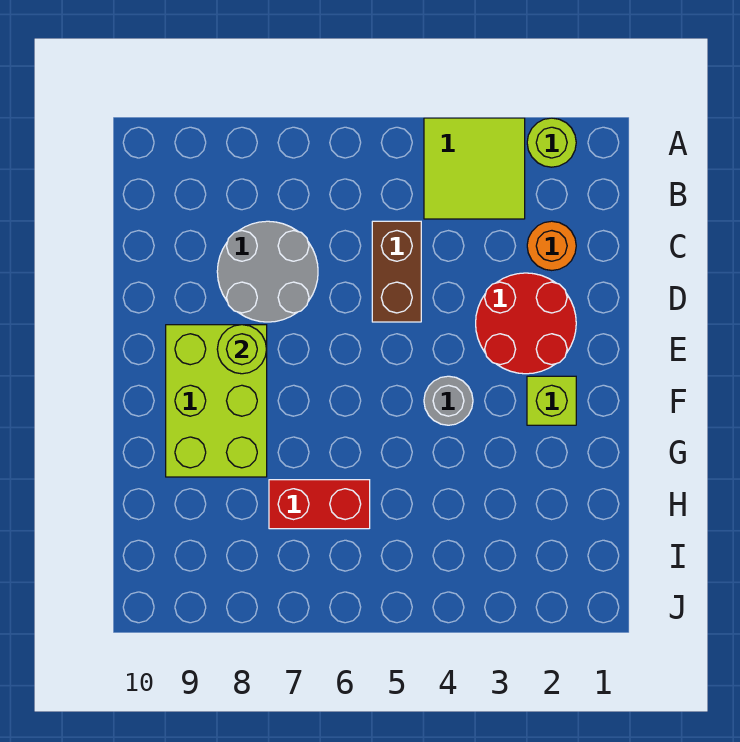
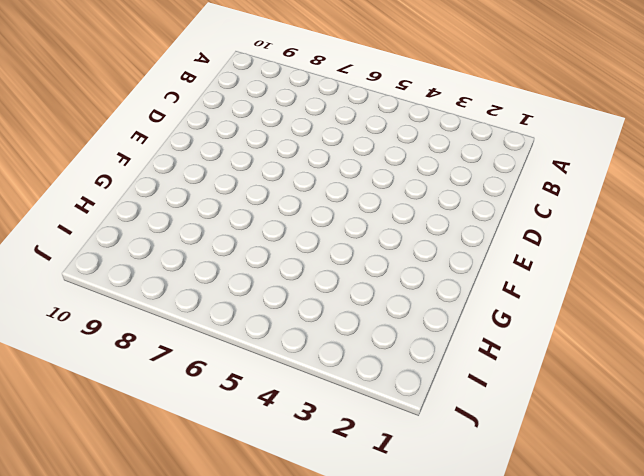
none -> lime round brick A2 level 1
none -> lime tile A3:B4 level 1

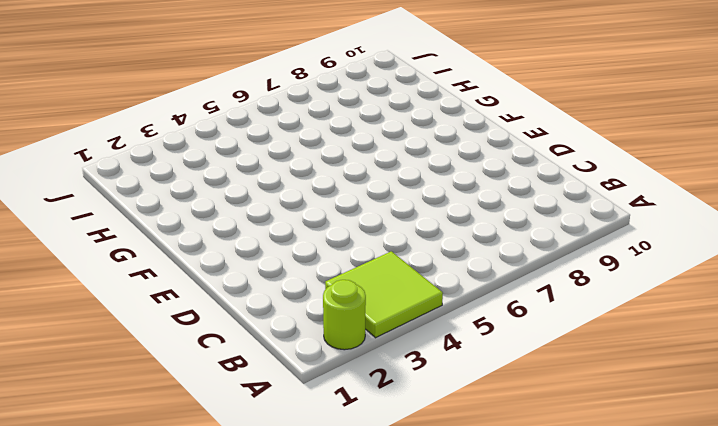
none -> orange round brick C2 level 1
none -> brown brick C5:D5 level 1

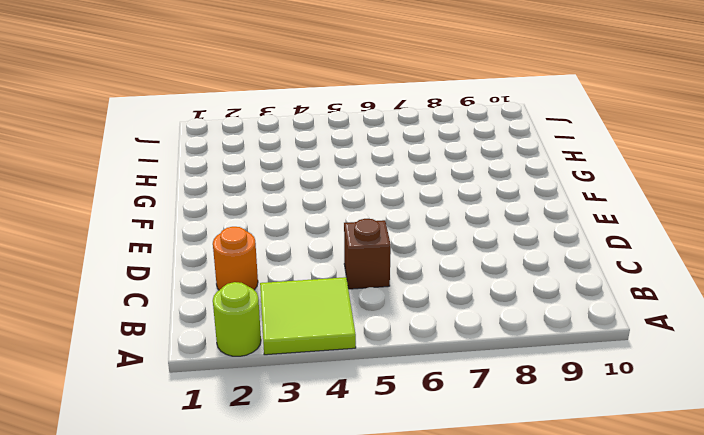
brown brick C5 level 1 -> brown brick C5:D5 level 1
none -> grey round brick C7:D8 level 1
none -> red round brick D2:E3 level 1

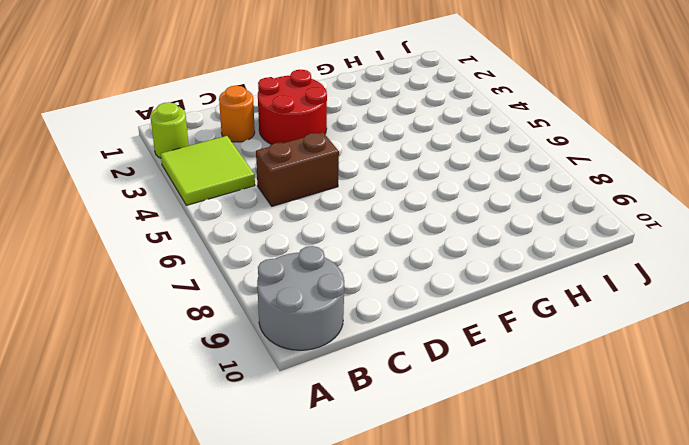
grey round brick A9:B10 level 1 -> grey round brick C7:D8 level 1
none -> lime brick E8:G9 level 1
none -> lime brick F2 level 1

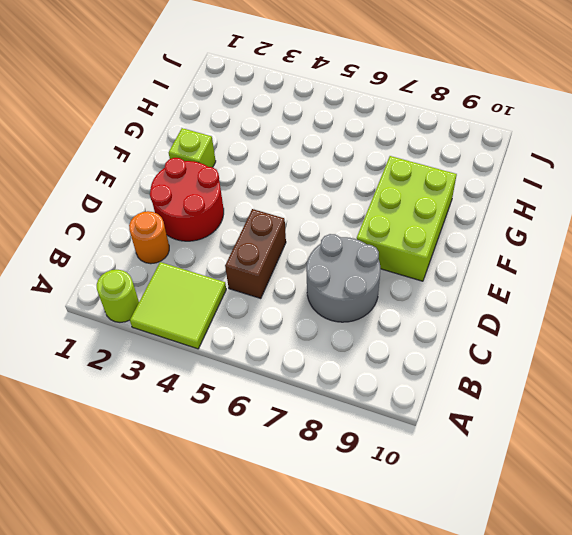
none -> grey round brick F4 level 1
none -> red brick H6:H7 level 1

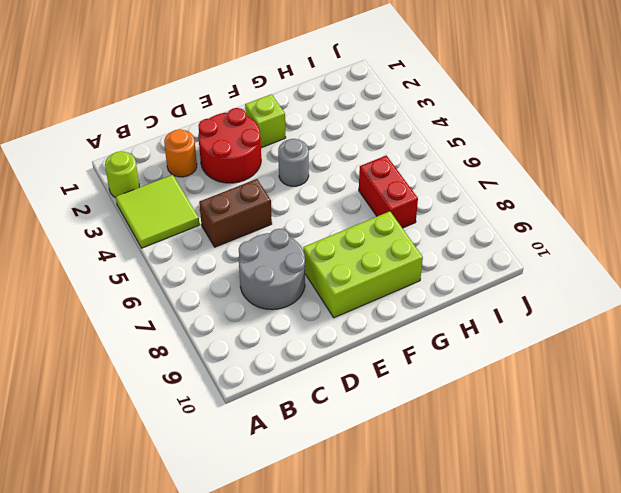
none -> lime round brick E8 level 2

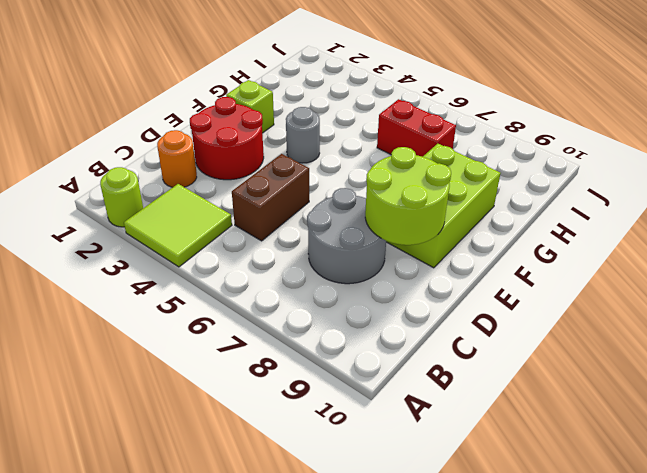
lime round brick D8:E9 level 2 -> lime round brick E8 level 2

